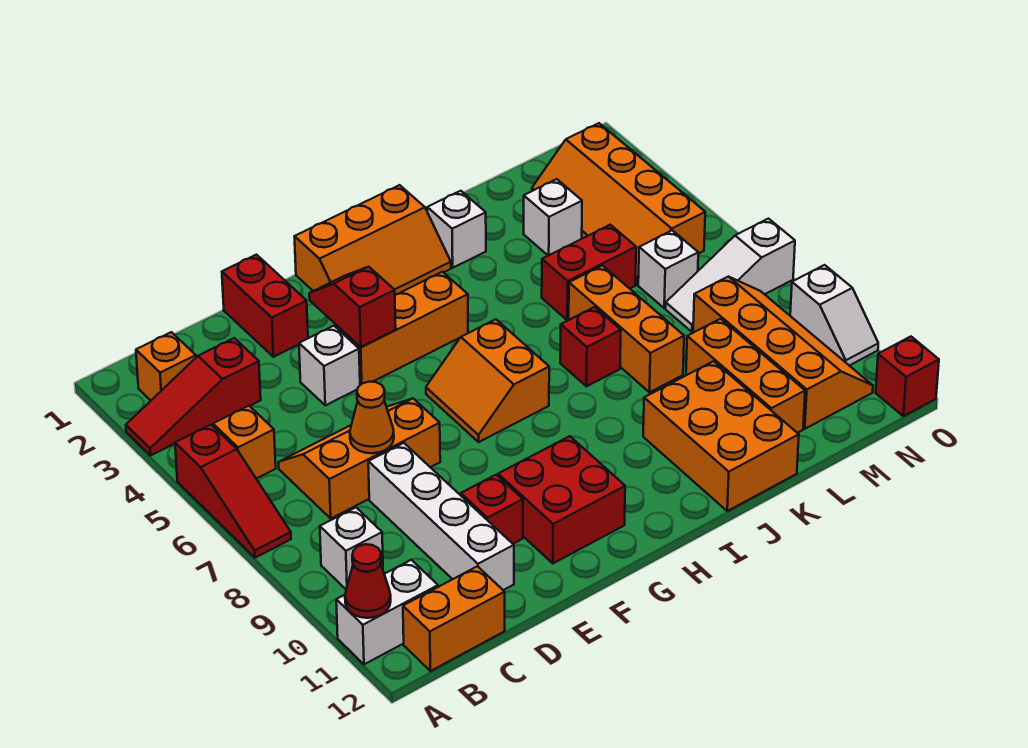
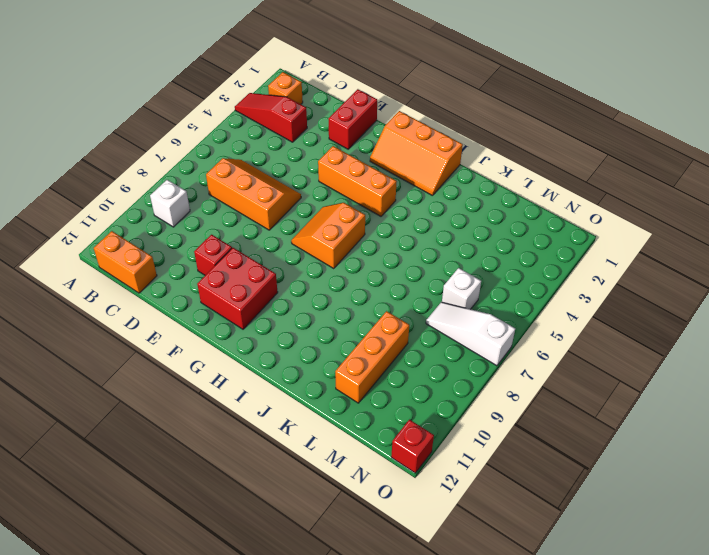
none -> red slope A5:A7 level 1 top 5
none -> white brick A11:B11 level 1
none -> orange brick B5 level 1
none -> white brick D8:D11 level 1

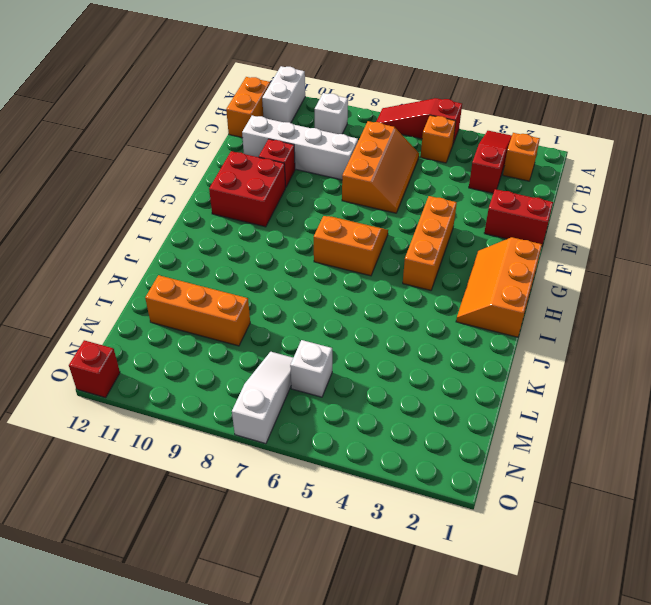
none -> white brick E4 level 1
none -> white brick J2 level 1
none -> red brick J7 level 1
none -> orange brick J10:K12 level 1

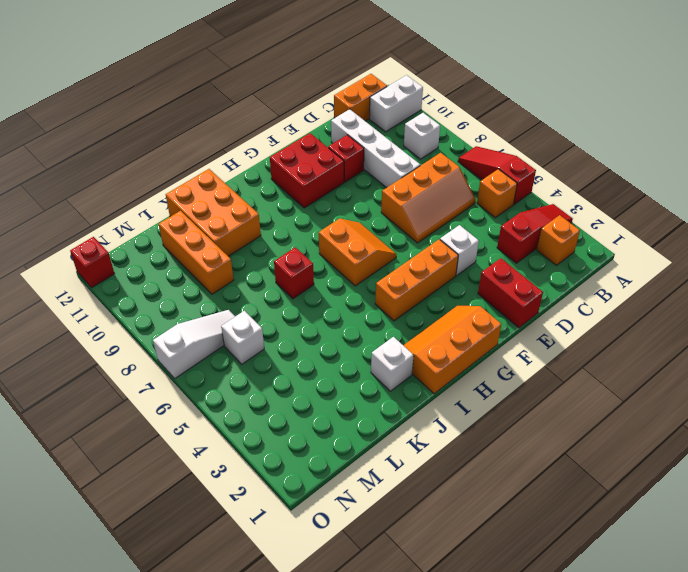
none -> red brick K5:L5 level 1
none -> orange brick K6:K8 level 1
none -> white brick L3 level 1
none -> orange slope M2:N5 level 1 top N

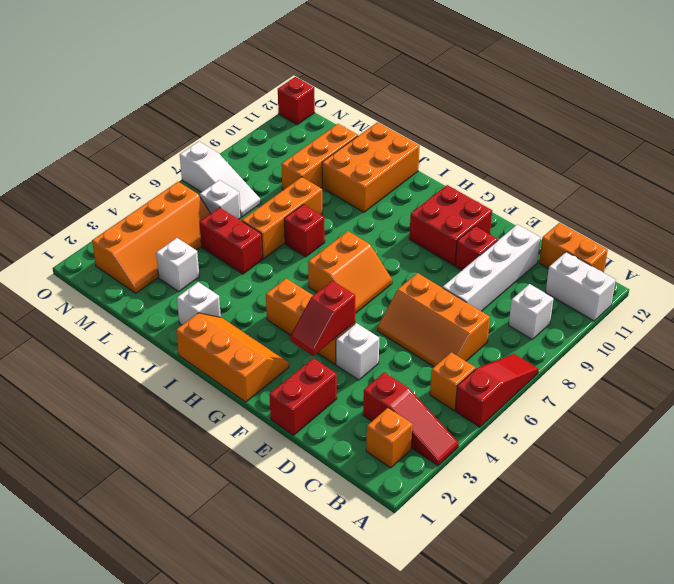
none -> orange slope M8:N11 level 1 top M
none -> white slope O9:O10 level 1 top 9
none -> red cone A11 level 2
none -> orange cone D7 level 2

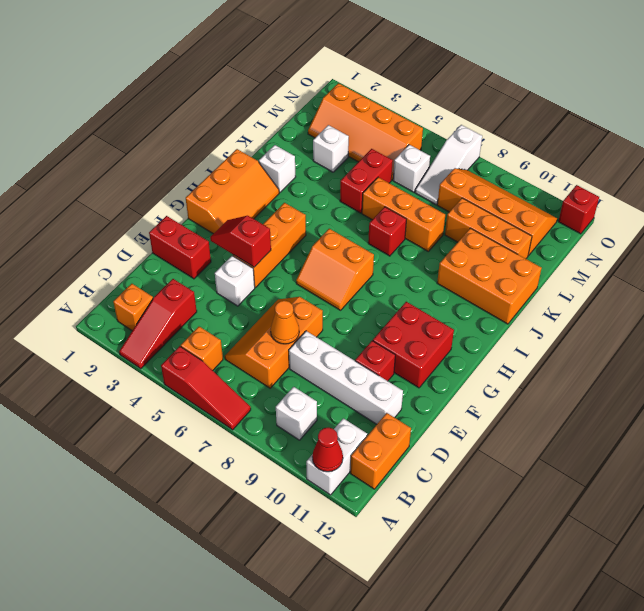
none -> white slope O9:O10 level 1 top 9

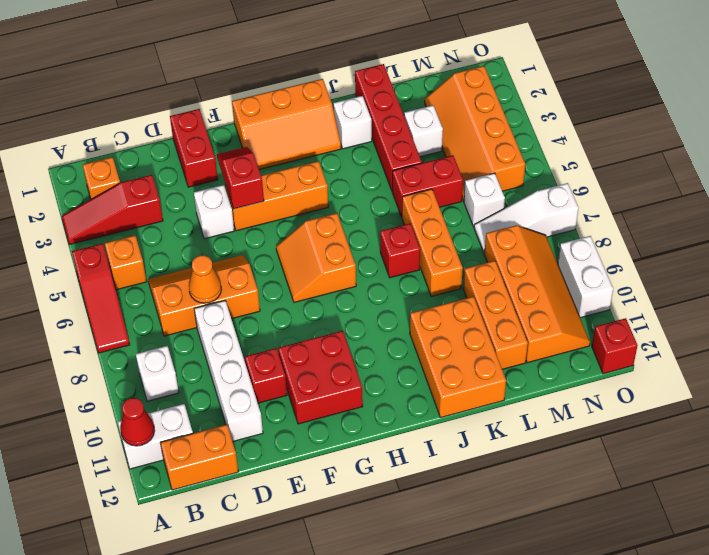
red brick K1:K4 level 1 -> none
white brick O9:O10 level 1 -> white slope O9:O10 level 1 top 9

